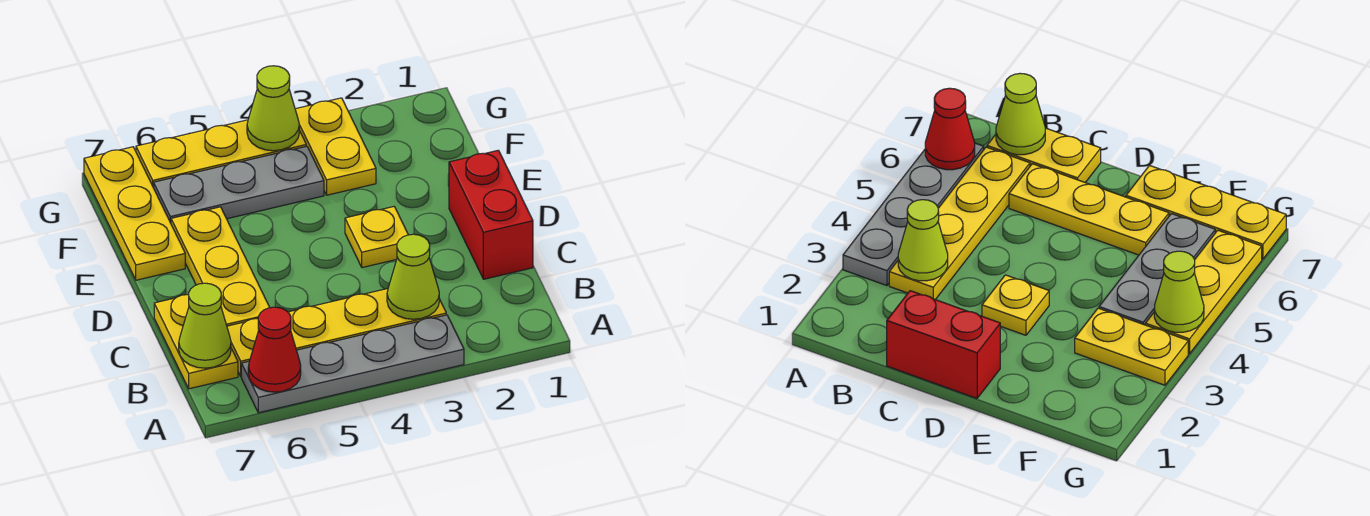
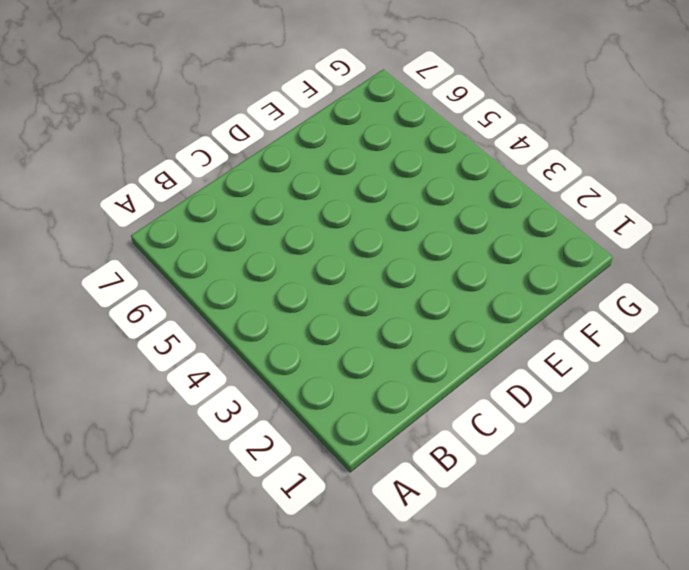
none -> grey plate A3:A6 level 1
none -> yellow plate B3:B6 level 1
none -> yellow plate B7:C7 level 1

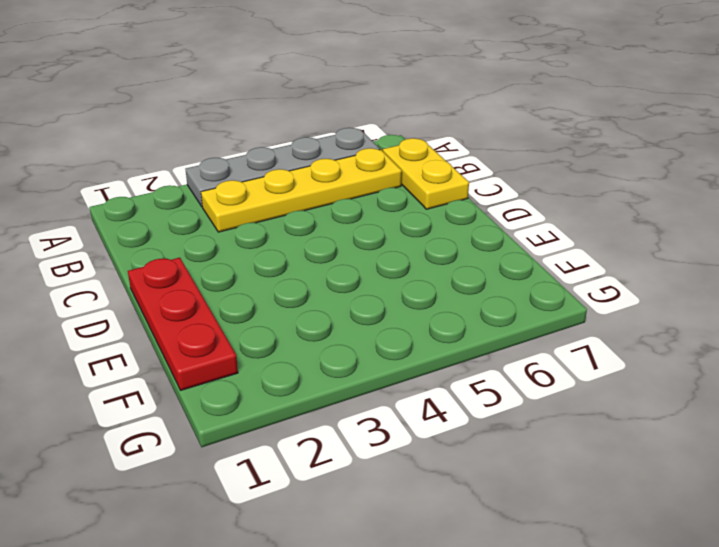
red plate D1:F1 level 1 -> red brick C1:D1 level 1
none -> yellow plate C6:E6 level 1
none -> yellow plate D3 level 1
none -> yellow plate E7:G7 level 1

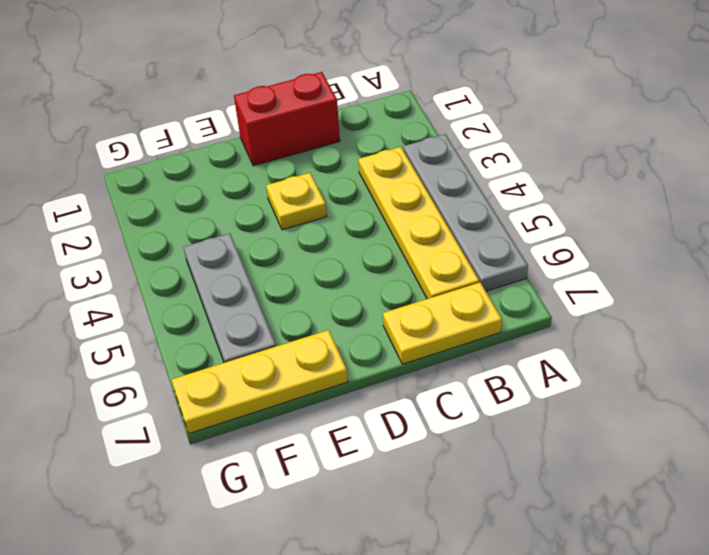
none -> yellow plate C6:E6 level 1
none -> yellow plate F3:G3 level 1
none -> yellow plate G4:G6 level 1

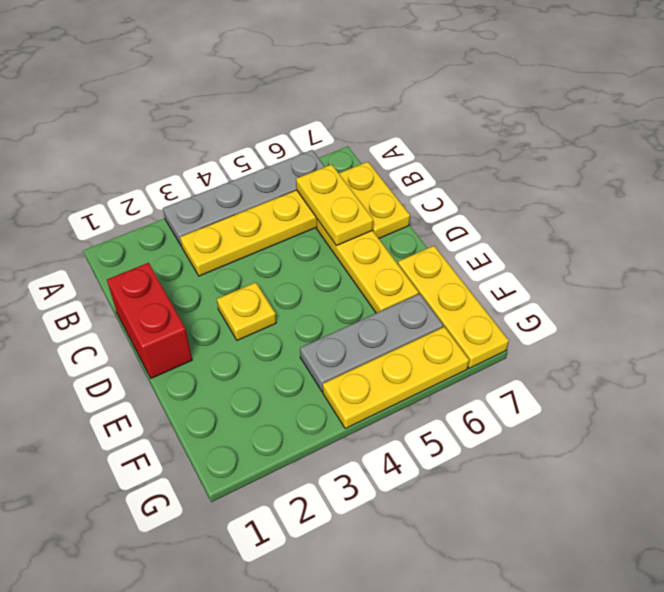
yellow plate B6:C6 level 2 -> yellow plate F3:G3 level 1
none -> red cone A6 level 2
none -> lime cone B3 level 2
none -> lime cone B7 level 2

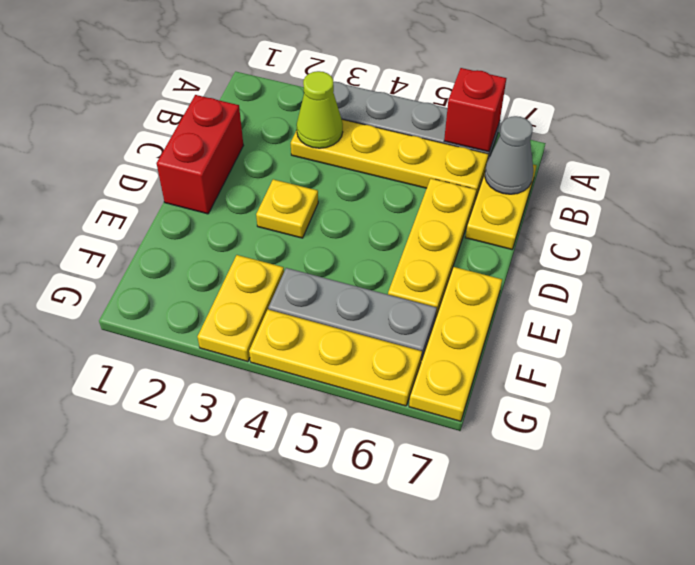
red brick A6 level 2 -> red cone A6 level 2
grey cone B7 level 2 -> lime cone B7 level 2
none -> lime cone G4 level 2

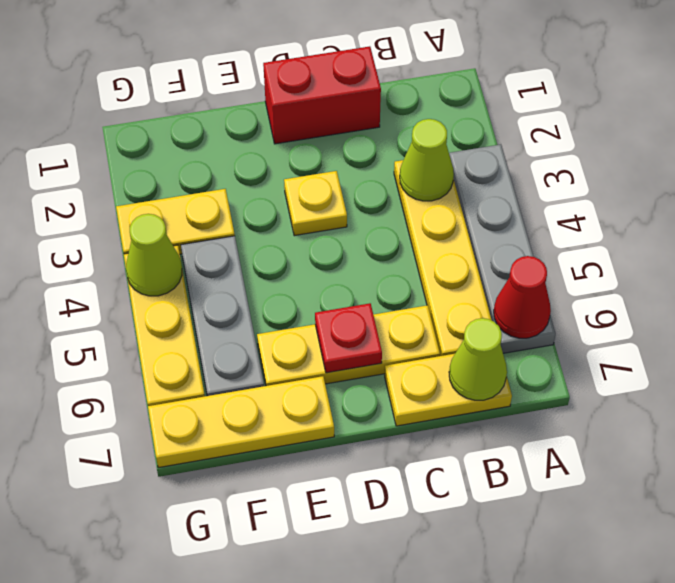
red plate D6 level 2 -> none

